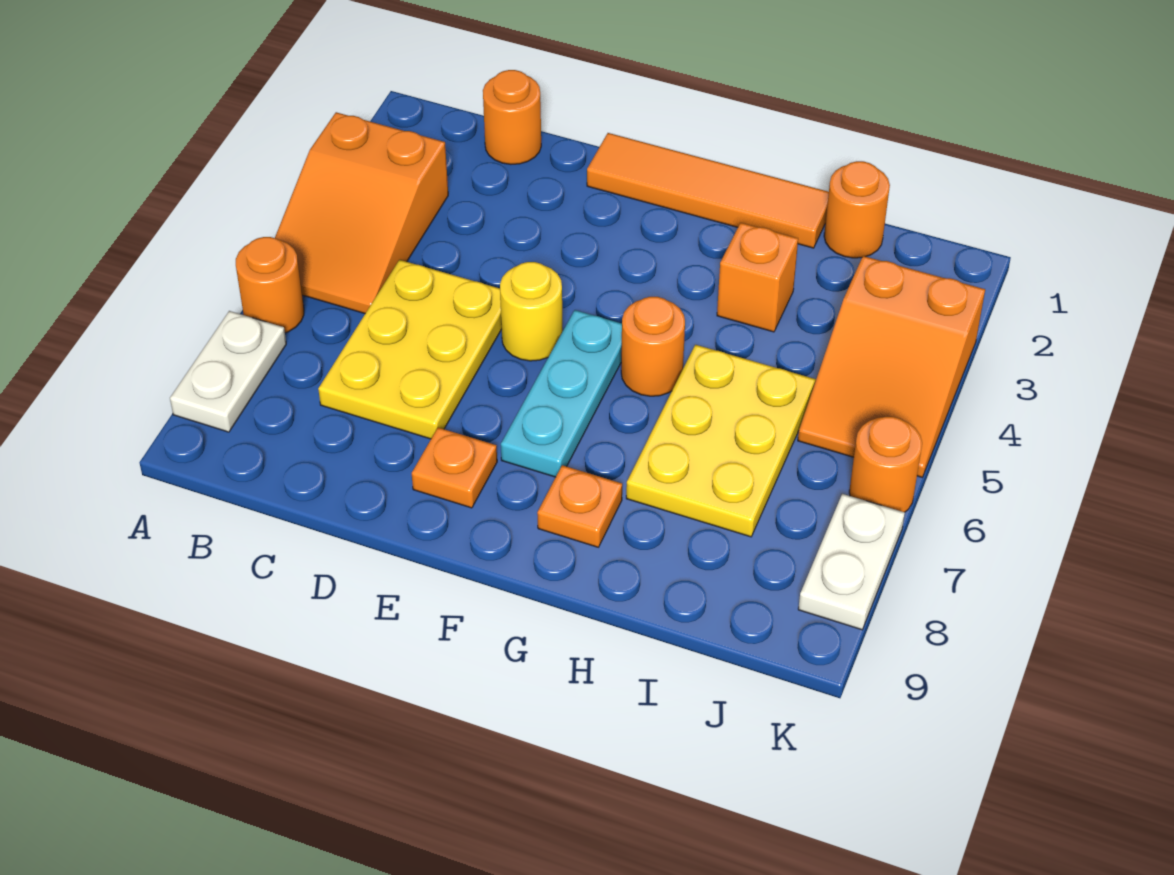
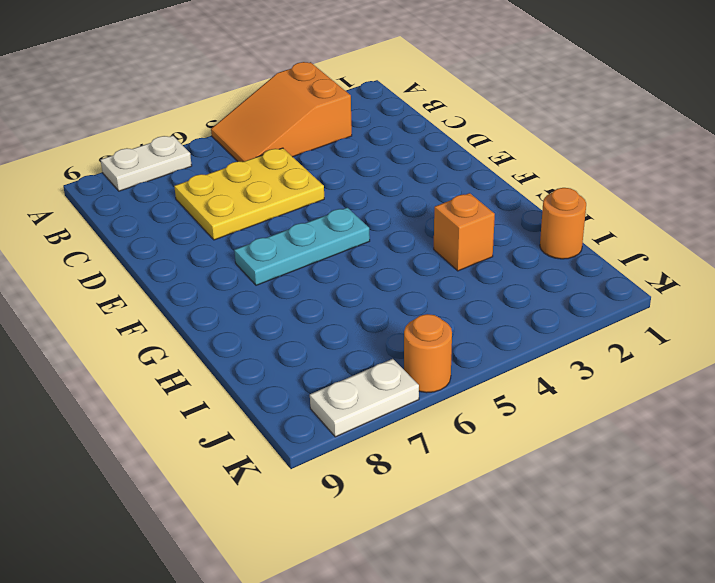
none -> orange round brick A6 level 1
none -> orange round brick C1 level 1
none -> orange tile E1:H1 level 1

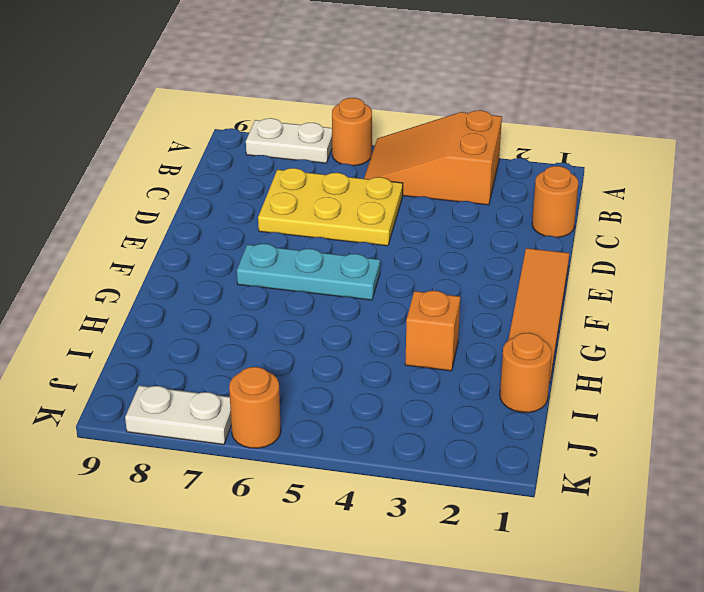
none -> yellow round brick E5 level 1
none -> orange plate E8 level 1
none -> orange round brick G5 level 1

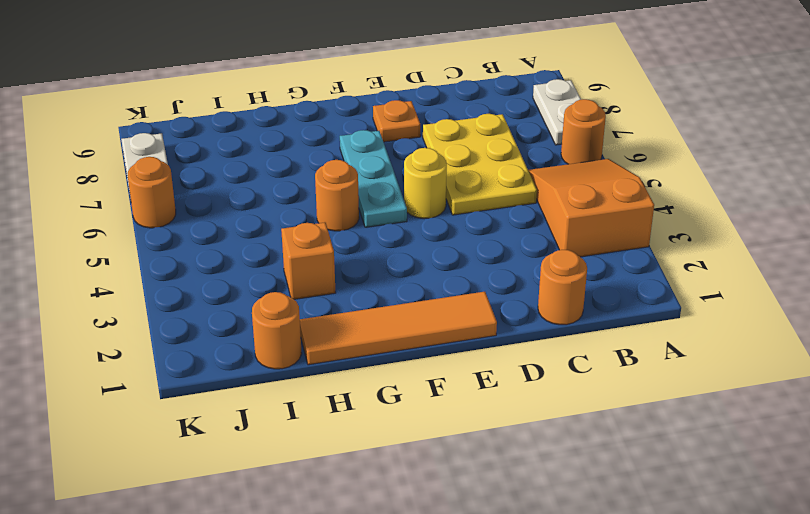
none -> orange plate G8 level 1
none -> yellow plate H5:I7 level 1
none -> orange slope J3:K5 level 1 top 3

